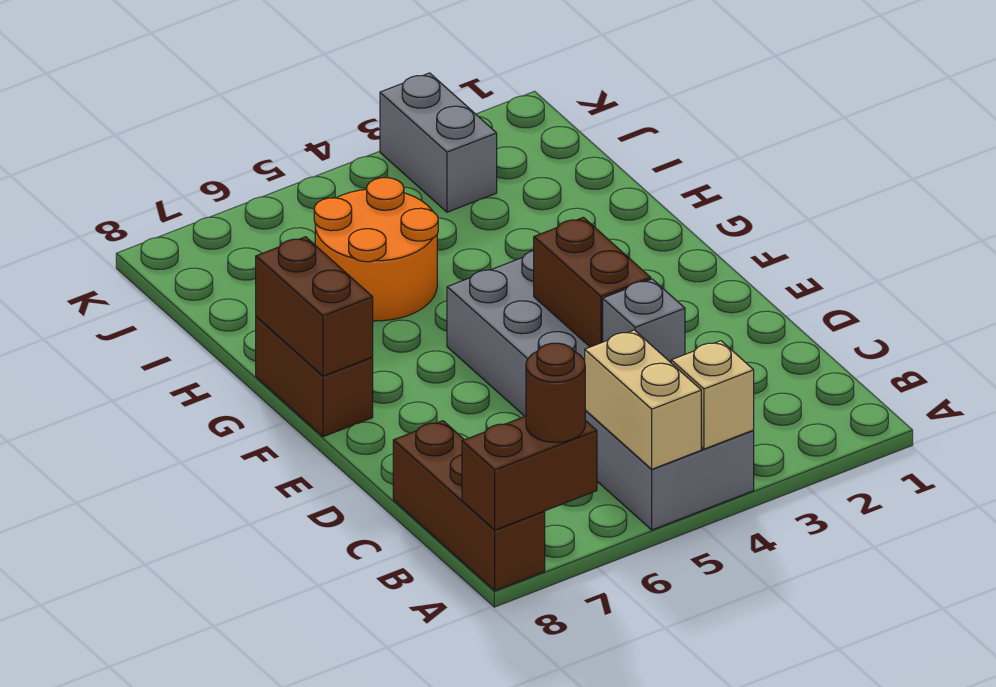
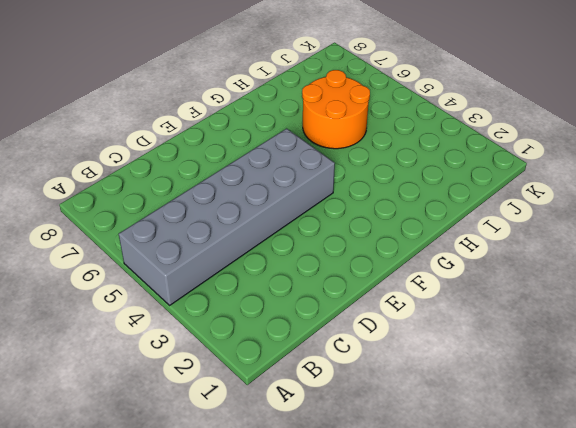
none -> brown brick A8:C8 level 1
none -> brown brick F8:G8 level 1
none -> grey brick J3:K3 level 1

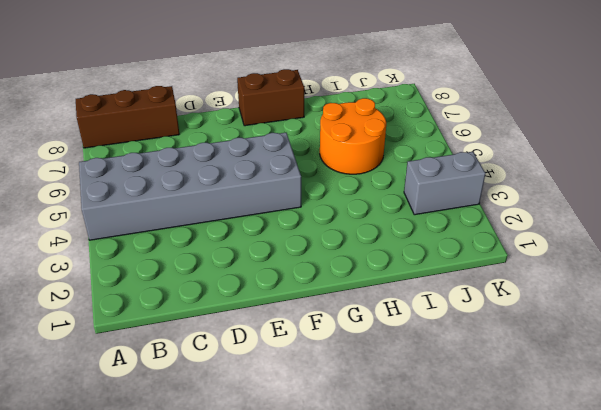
none -> tan brick A4 level 2
none -> tan brick A5:B5 level 2
none -> brown brick A7:A8 level 2

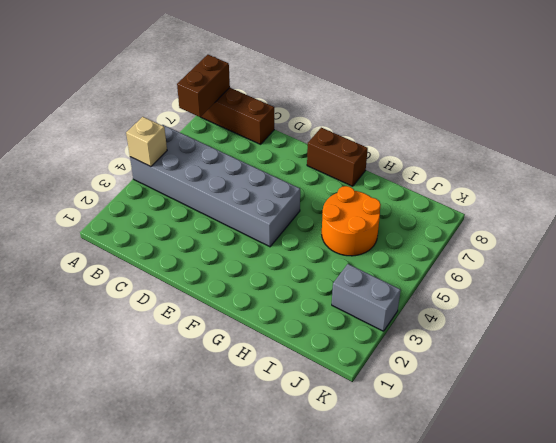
none -> tan brick A5:B5 level 2
none -> grey brick C4 level 2
none -> brown brick D4:E4 level 2

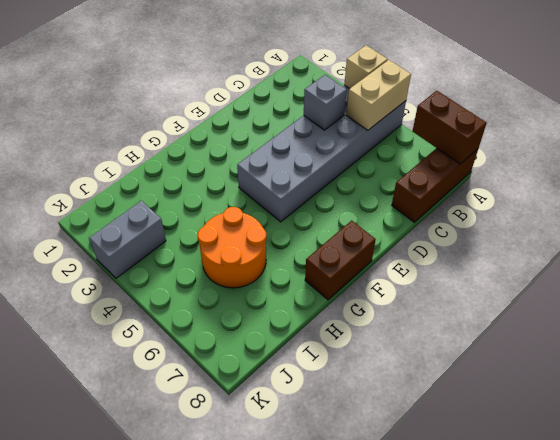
none -> brown brick D4:E4 level 2
none -> brown brick F8:G8 level 2
none -> brown round brick A7 level 3

